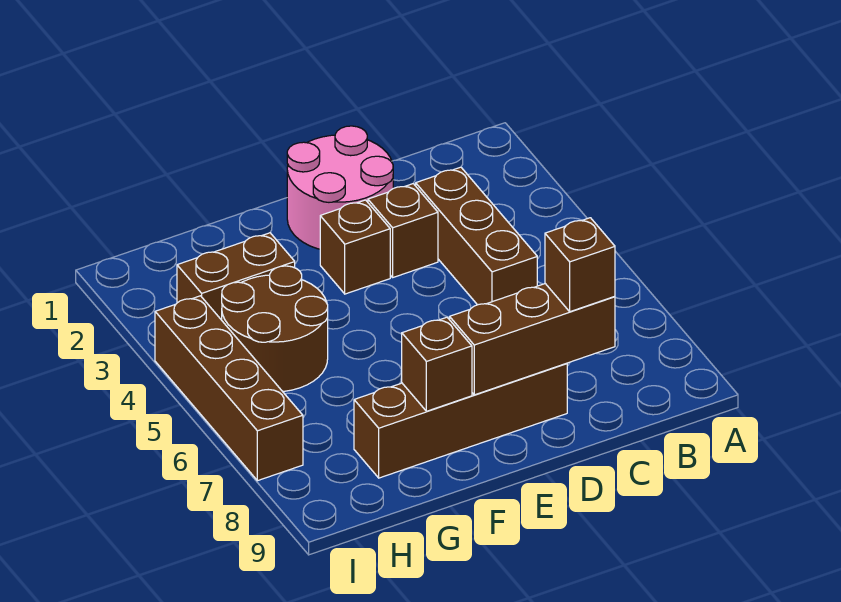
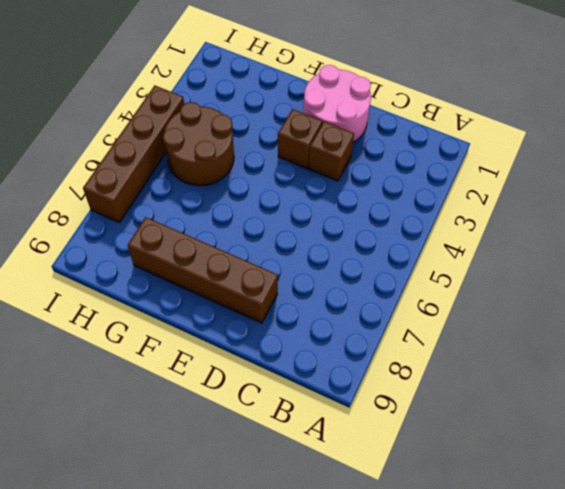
none -> brown brick C3:C5 level 1
none -> brown brick G3:H3 level 1

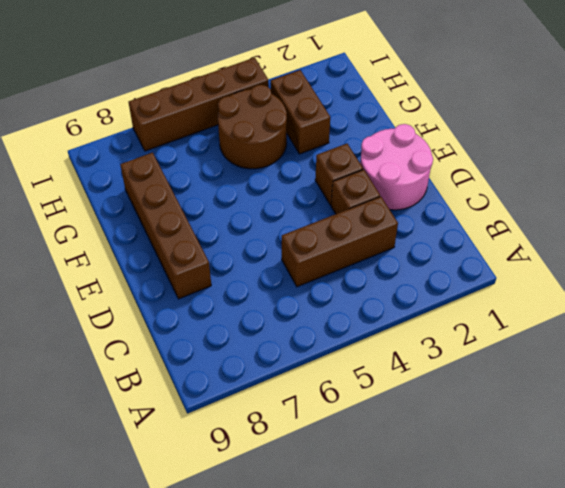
none -> brown brick C8:E8 level 2
none -> brown brick F8 level 2

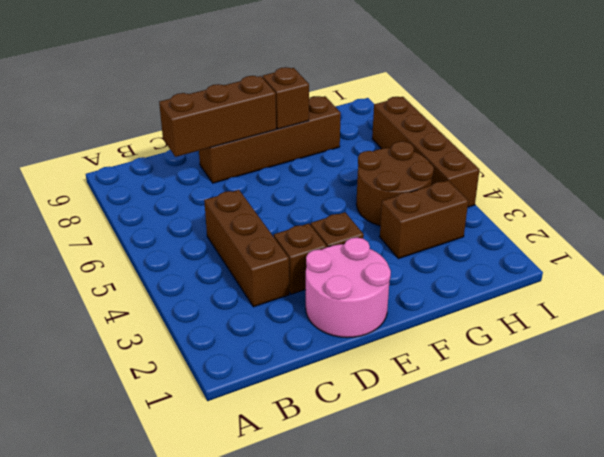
none -> brown brick C8 level 3

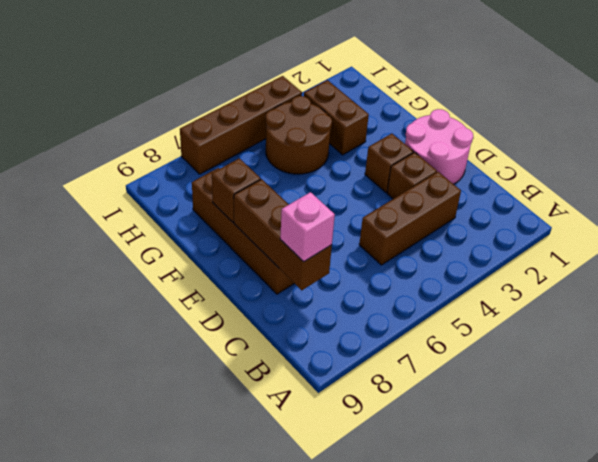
pink brick C8 level 3 -> brown brick C8 level 3

